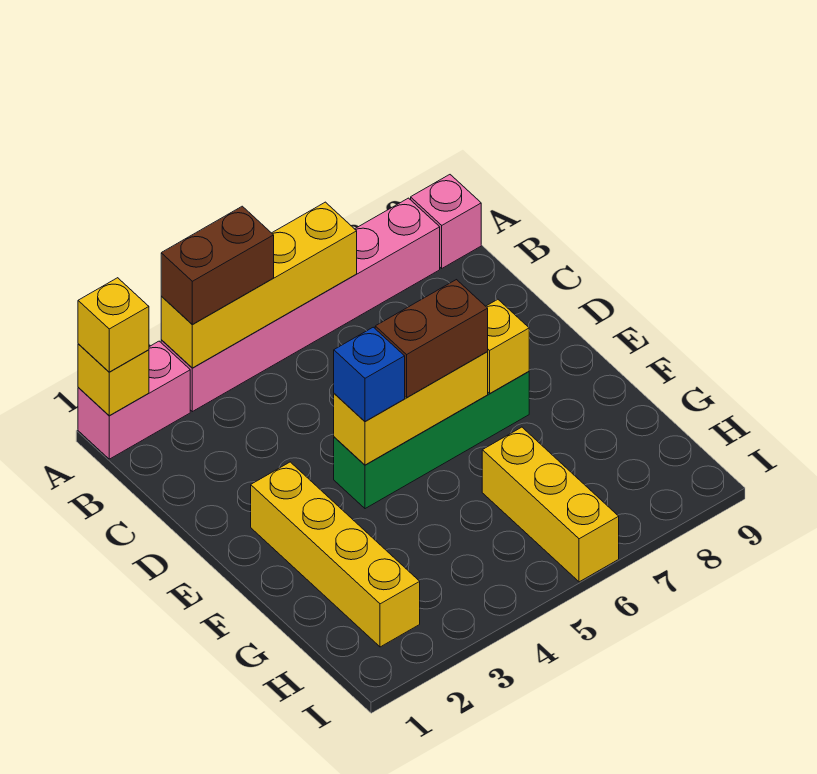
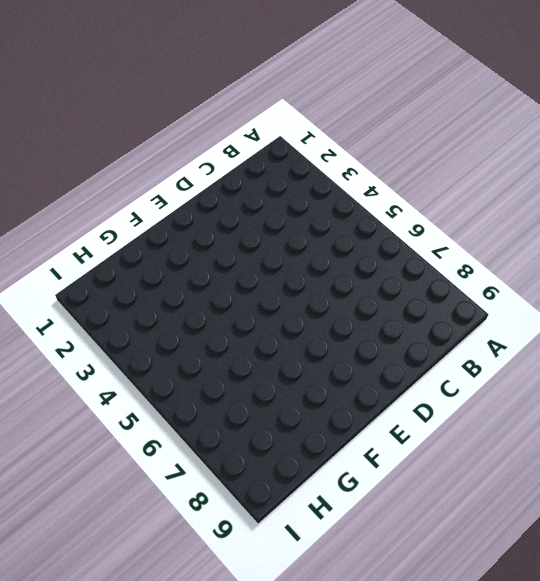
none -> pink brick A1:A2 level 1
none -> pink brick A3:A8 level 1
none -> pink brick A9 level 1

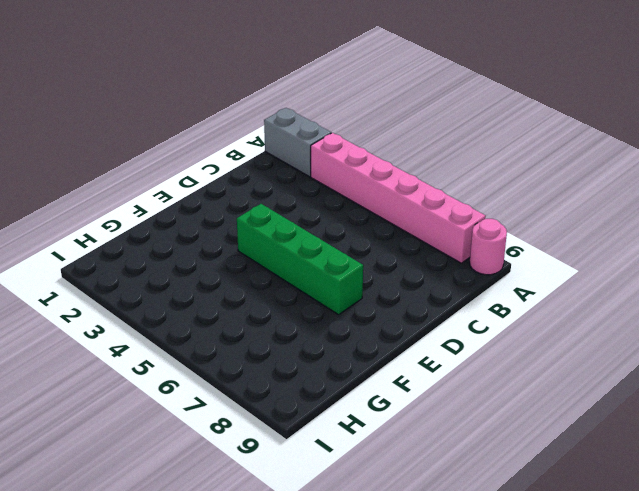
grey brick A1:A2 level 1 -> pink brick A1:A2 level 1
pink round brick A9 level 1 -> pink brick A9 level 1
none -> yellow brick E2:H2 level 1
none -> yellow brick G6:I6 level 1
none -> yellow brick A1 level 2

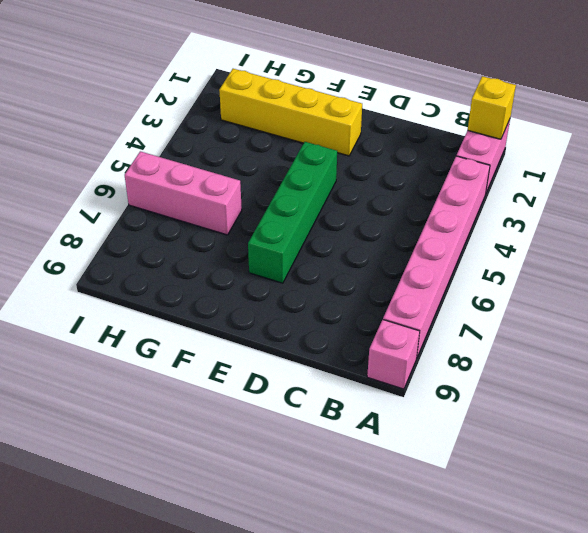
pink brick G6:I6 level 1 -> yellow brick G6:I6 level 1
none -> yellow brick A3:A6 level 2
none -> yellow brick E4:E6 level 2
none -> yellow brick E7 level 2

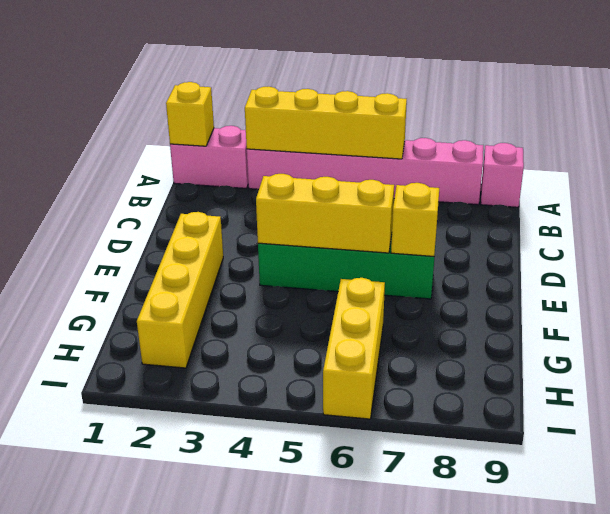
none -> yellow brick A1 level 3
none -> brown brick A3:A4 level 3
none -> blue brick E4 level 3

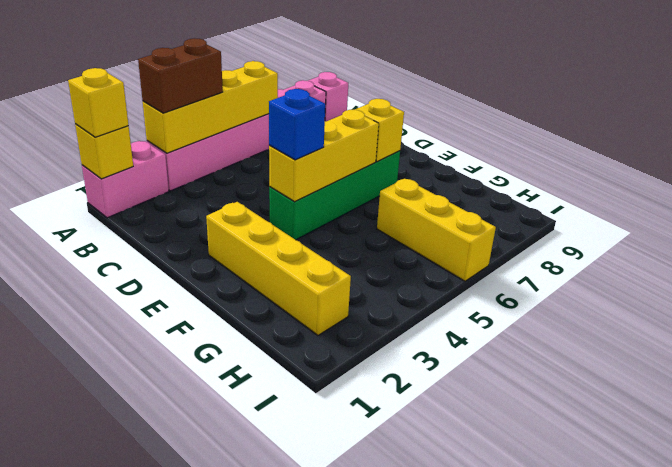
none -> brown brick E5:E6 level 3

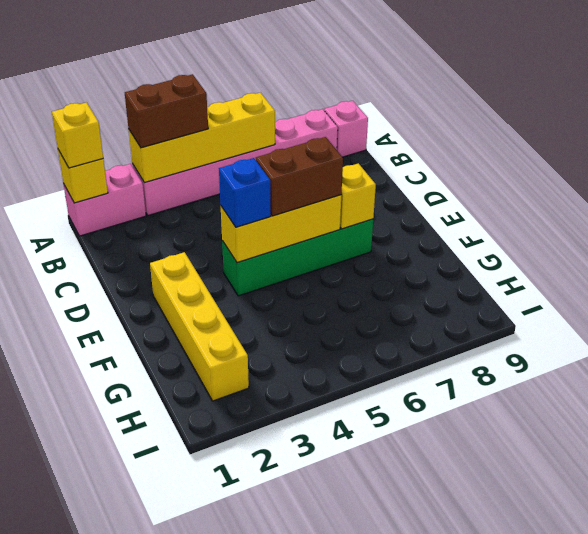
none -> yellow brick G6:I6 level 1

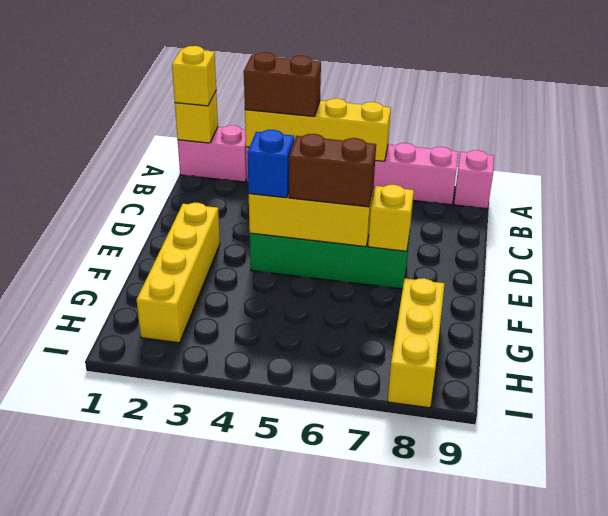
yellow brick G8:I8 level 1 -> yellow brick G6:I6 level 1

